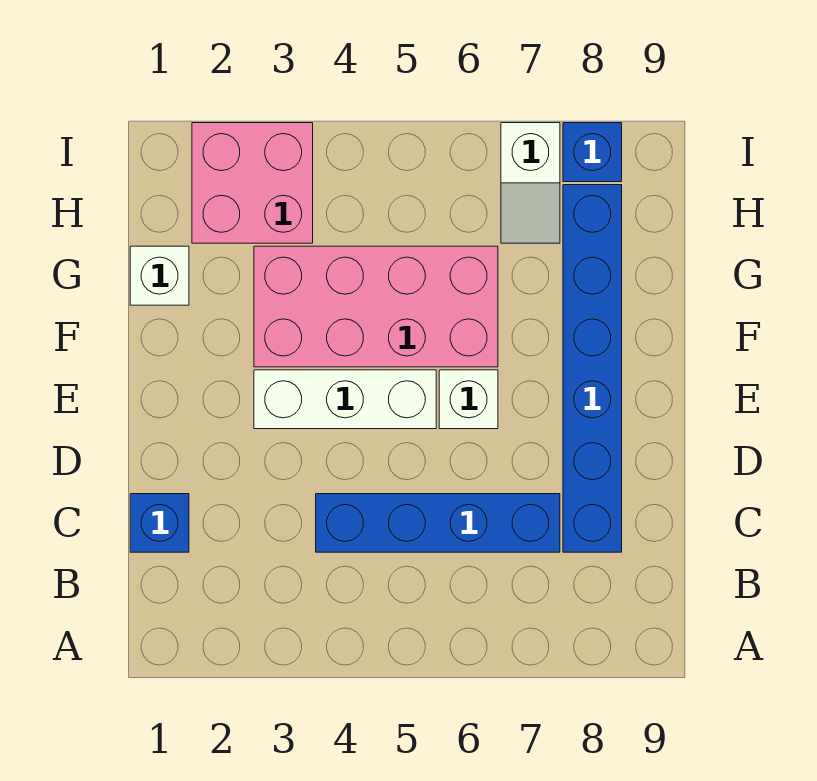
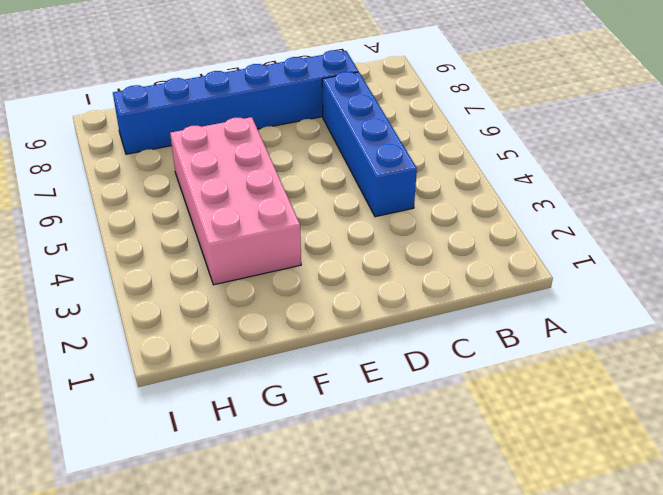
none -> blue brick C1 level 1
none -> white brick E3:E5 level 1

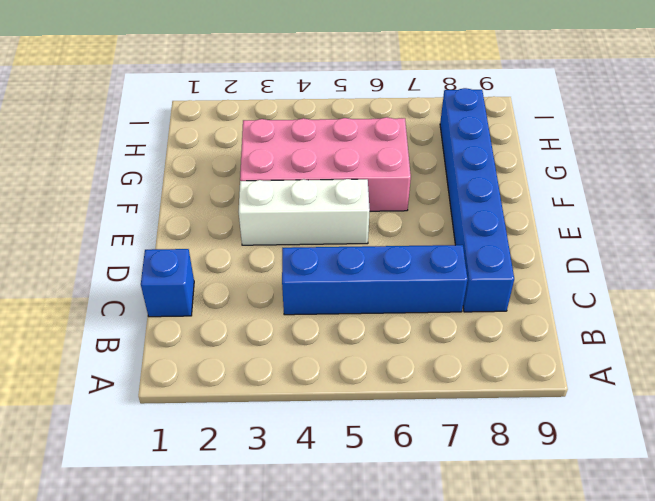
none -> white brick E6 level 1
none -> white brick G1 level 1

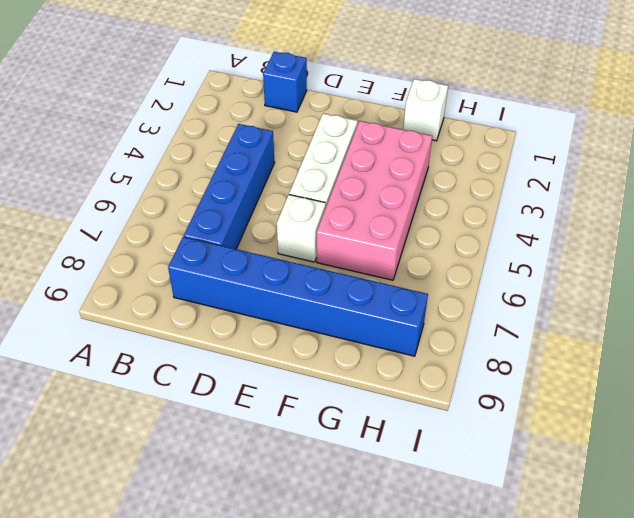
none -> pink brick H2:I3 level 1
none -> white slope H7:I7 level 1 top I

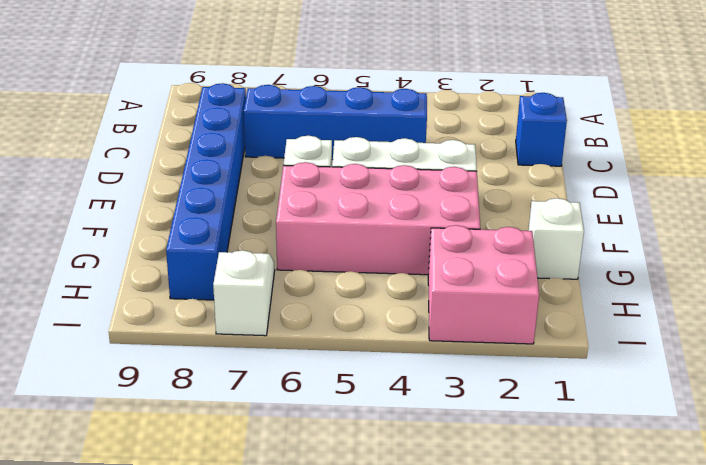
none -> blue brick I8 level 1

